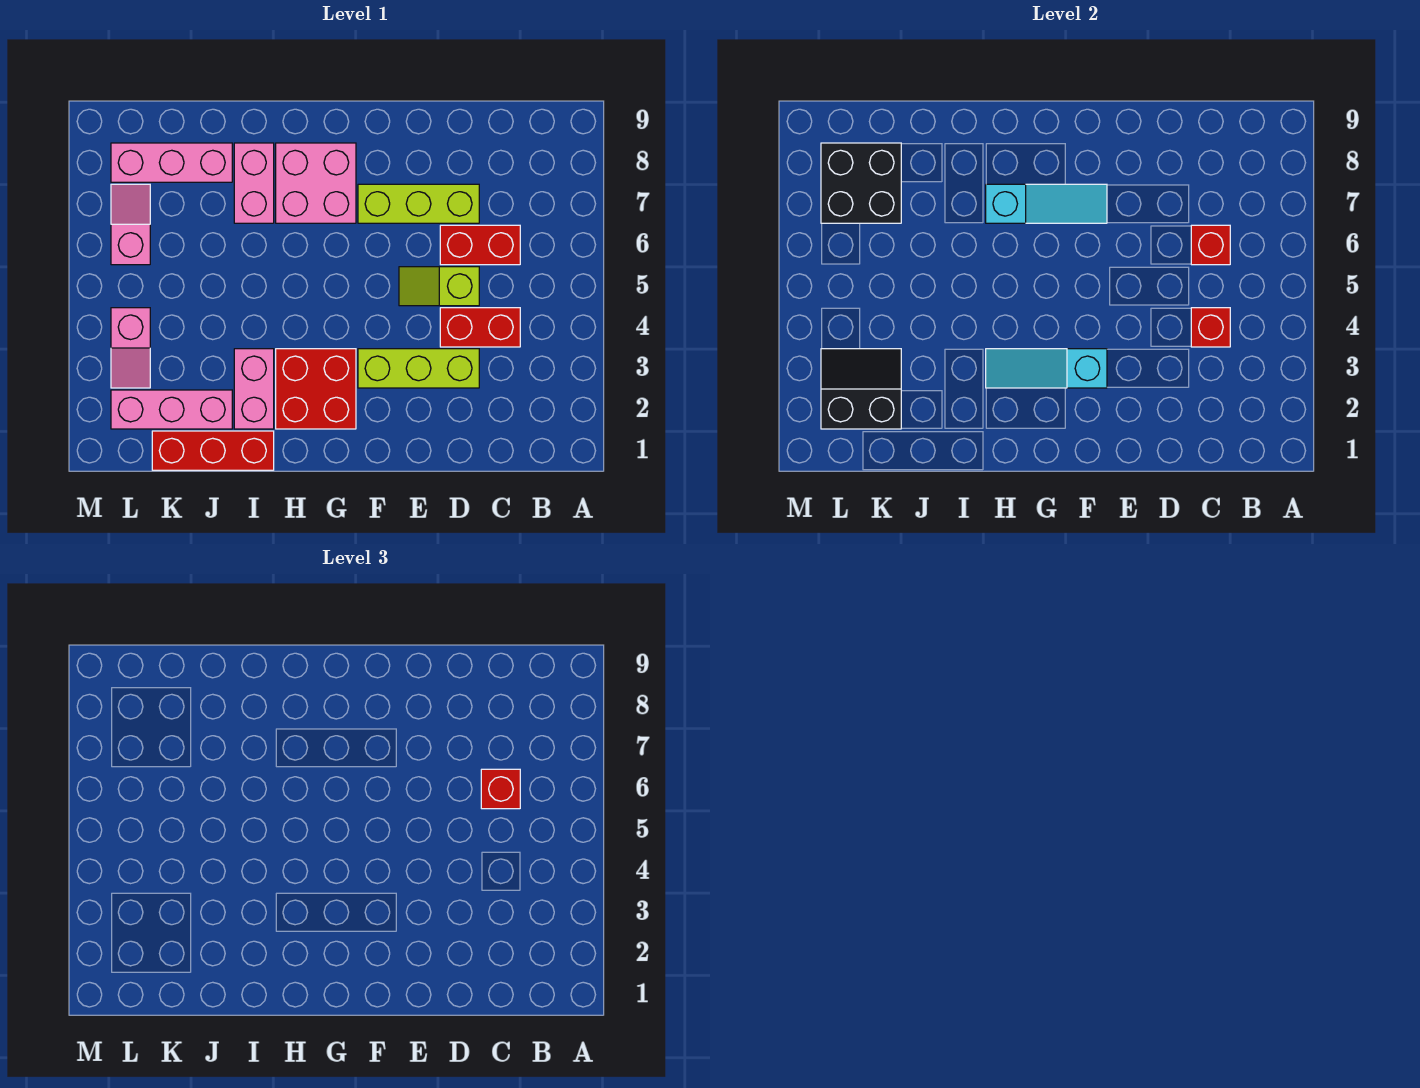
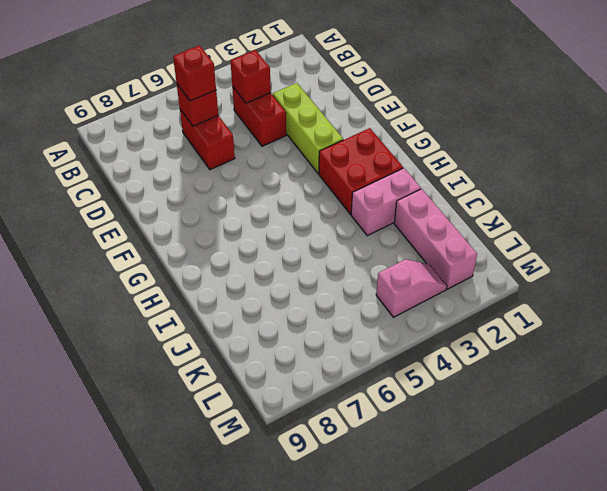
none -> lime slope D5:E5 level 1 top D
none -> lime brick D7:F7 level 1
none -> pink brick G7:H8 level 1

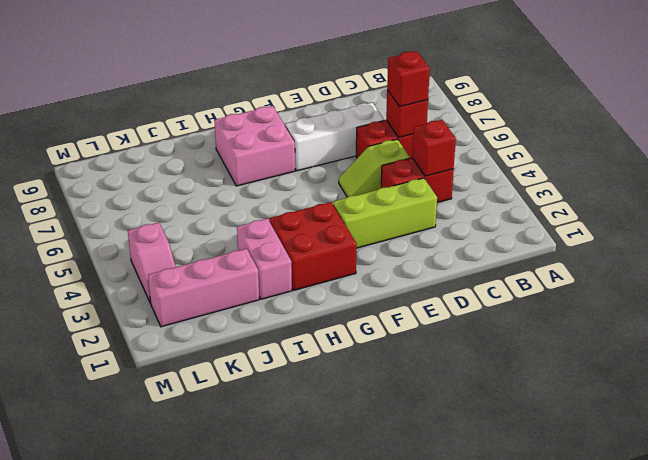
white brick D7:F7 level 1 -> lime brick D7:F7 level 1
none -> red brick I1:K1 level 1
none -> pink brick I7:I8 level 1
none -> pink brick J8:L8 level 1

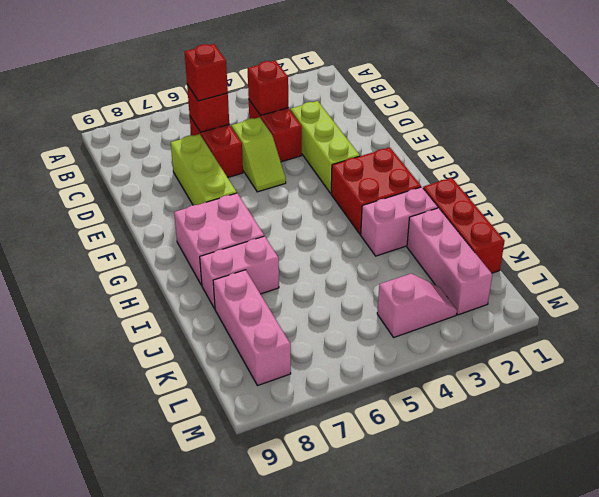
none -> pink slope L6:L7 level 1 top 6
none -> cyan slope F3:H3 level 2 top F
none -> cyan slope F7:H7 level 2 top H

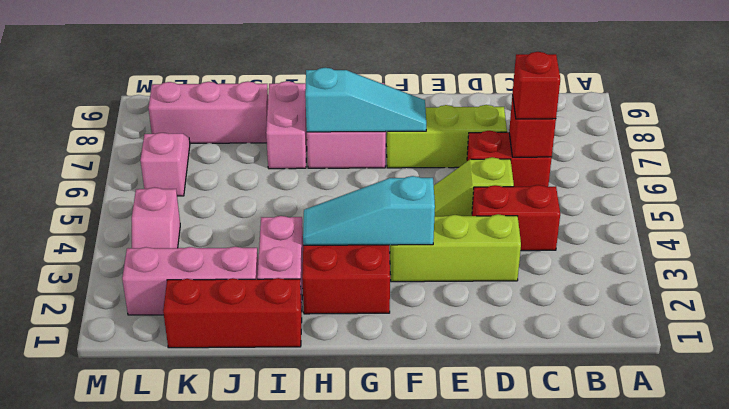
none -> red brick C4 level 2
none -> black slope K2:L3 level 2 top 2
none -> black brick K7:L8 level 2

